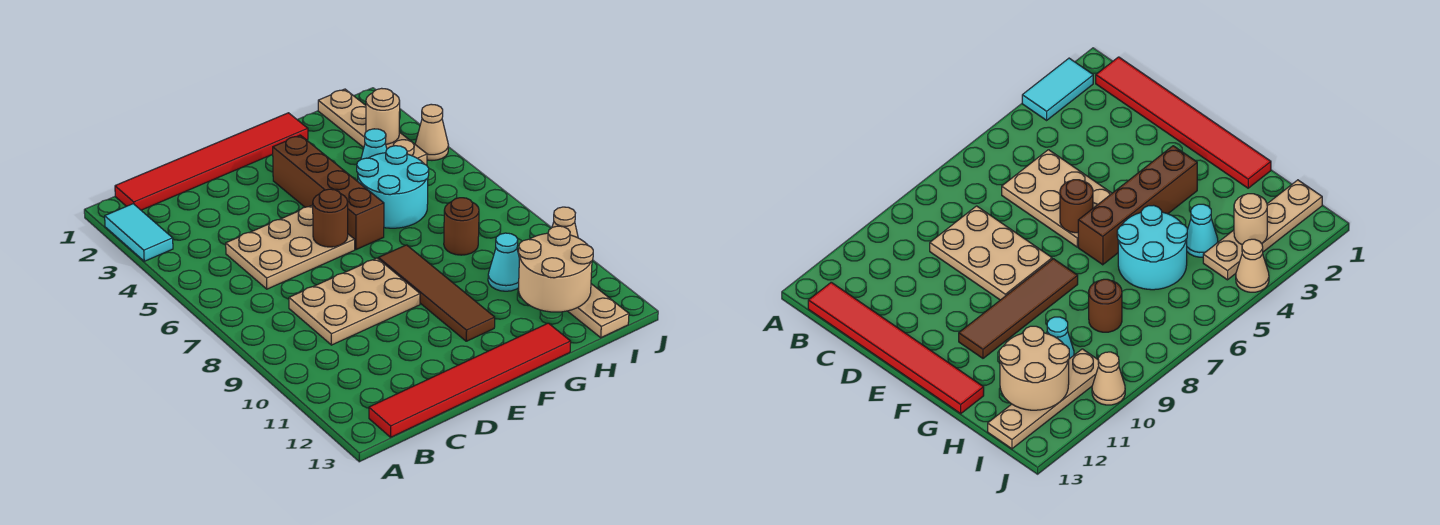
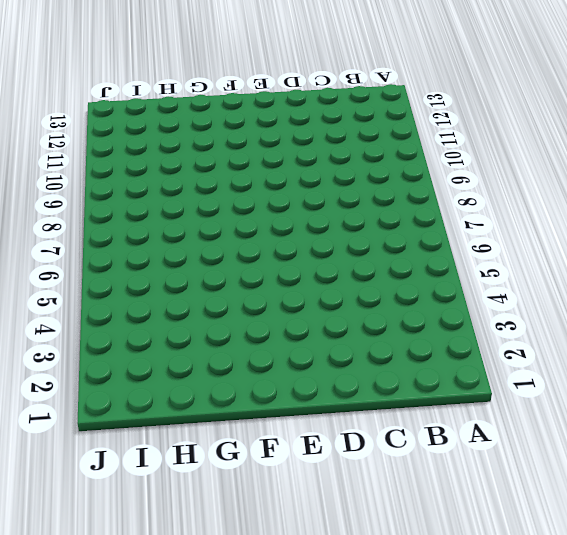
none -> cyan tile A2:A3 level 1
none -> red tile B1:G1 level 1
none -> red tile B13:G13 level 1

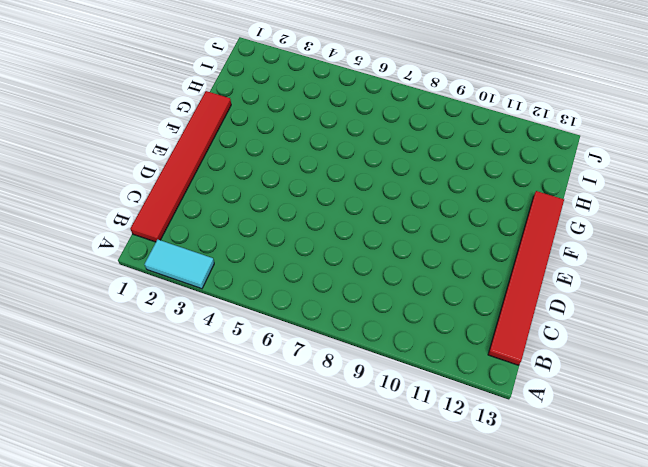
none -> tan plate C5:E6 level 1
none -> tan plate C8:E9 level 1
none -> brown brick F3:F6 level 1

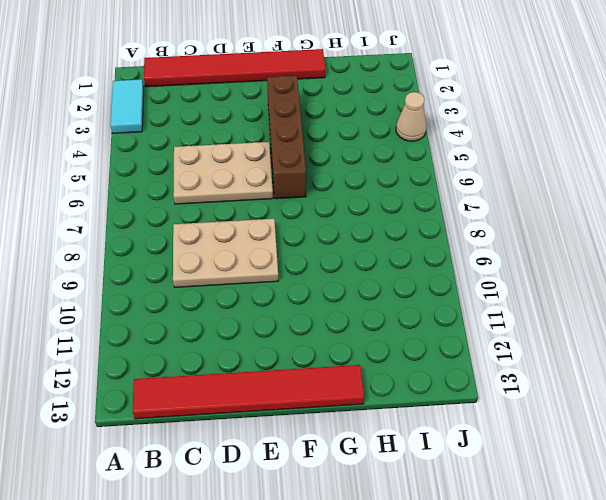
none -> brown tile F8:F11 level 1
none -> cyan round brick G5:H6 level 1
none -> cyan cone H4 level 1

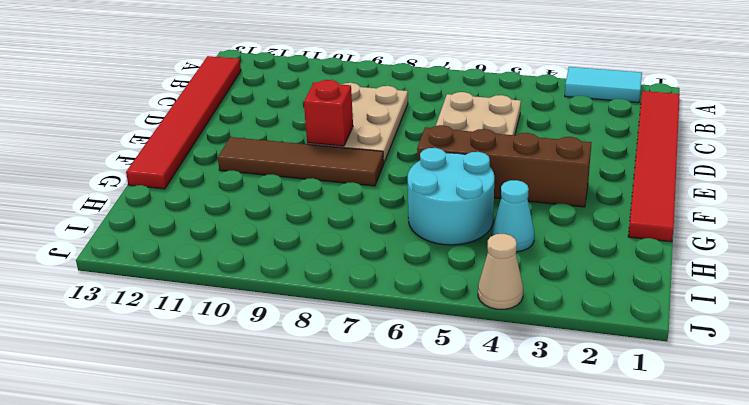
red brick E9 level 2 -> none
none -> brown round brick H8 level 1
none -> cyan cone H10 level 1
none -> tan plate I1:I4 level 1

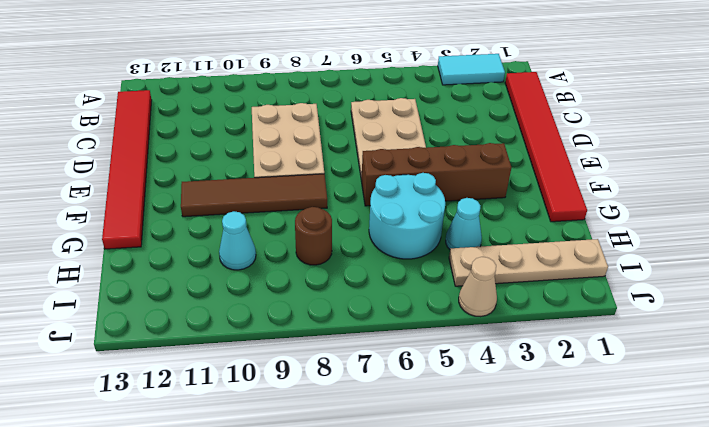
none -> tan plate I10:I13 level 1
none -> tan cone J10 level 1
none -> brown round brick E6 level 2

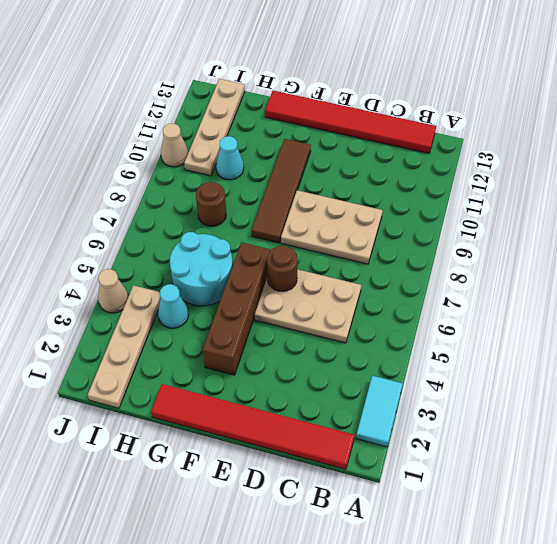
none -> tan round brick H11:I12 level 2
none -> tan round brick I3 level 2

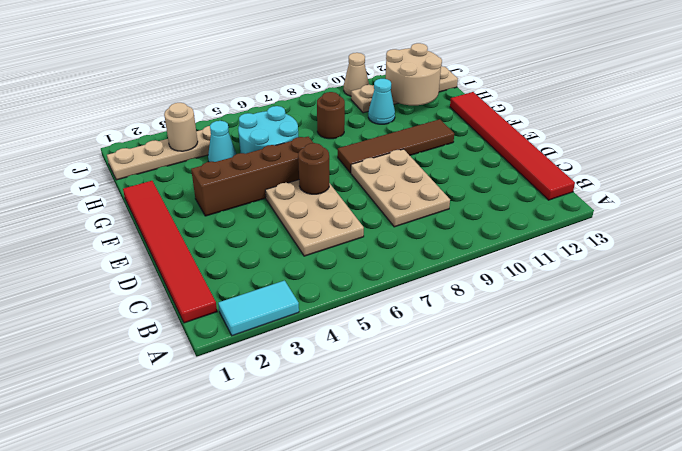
none -> tan cone J4 level 1

